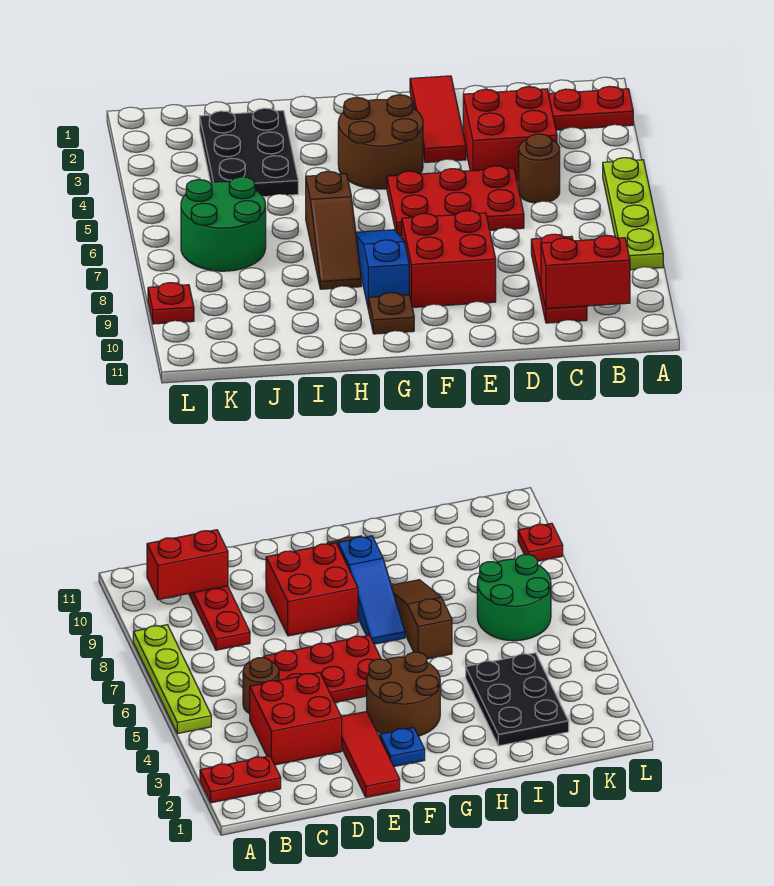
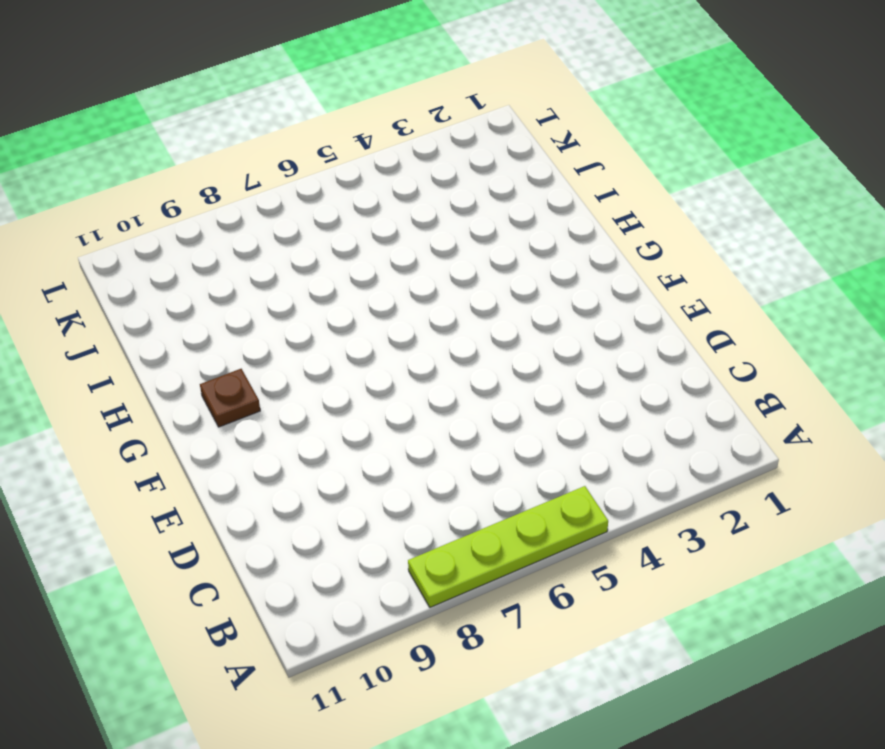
none -> red plate A2:B2 level 1
none -> red brick C3:D4 level 1
none -> brown round brick C5 level 1

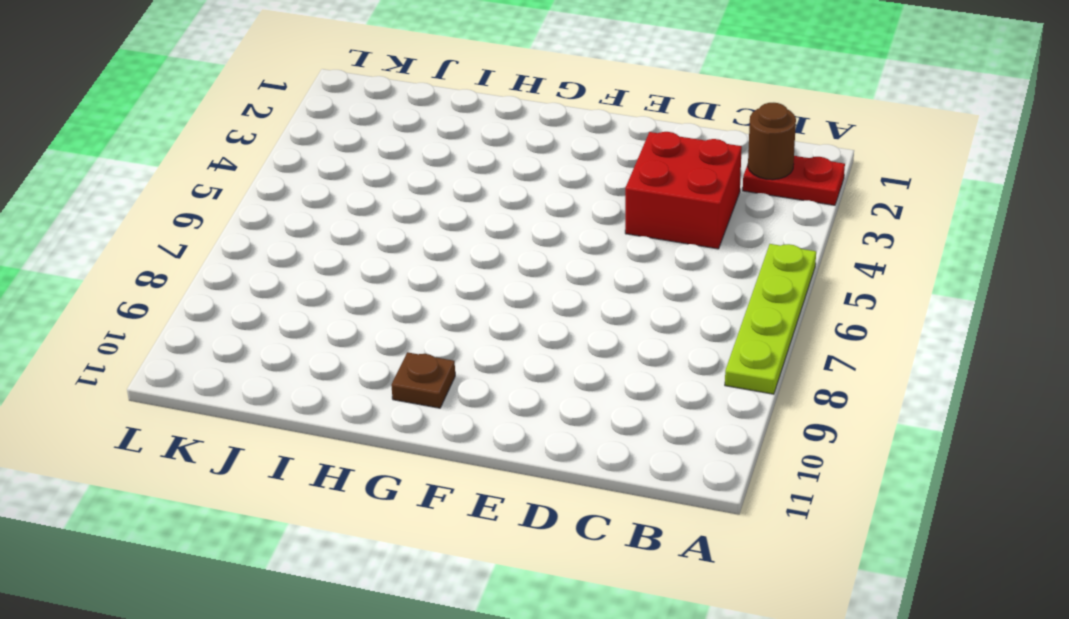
brown round brick B2 level 2 -> brown round brick C5 level 1
none -> red plate C8:C10 level 1
none -> red plate D5:F6 level 1
none -> red tile E1:E3 level 1

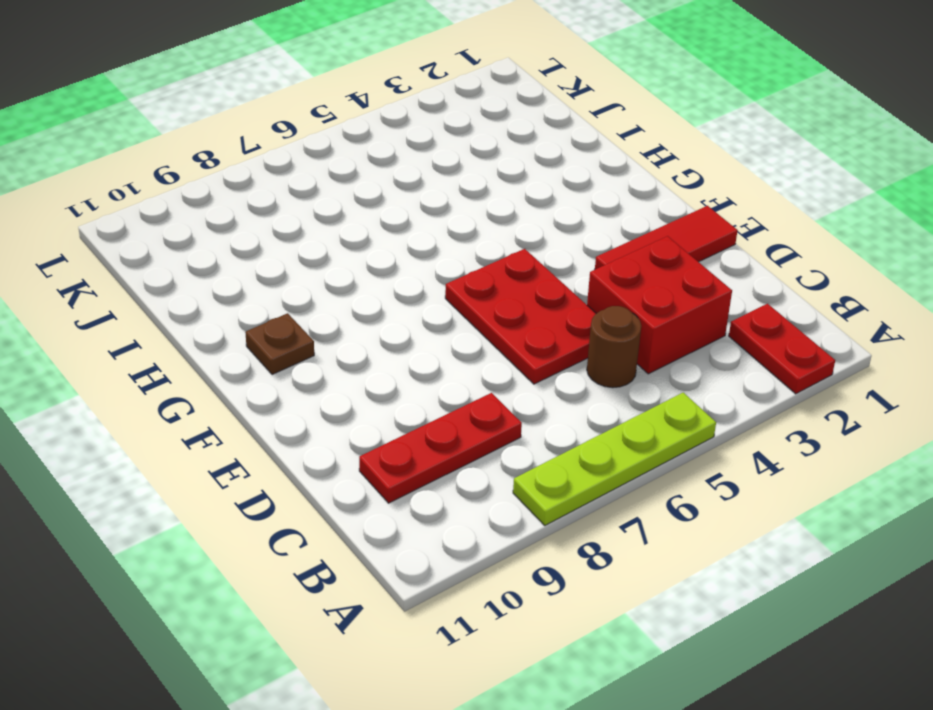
none -> red brick E8:F9 level 1
none -> blue plate F2 level 1
none -> brown round brick F3:G4 level 1

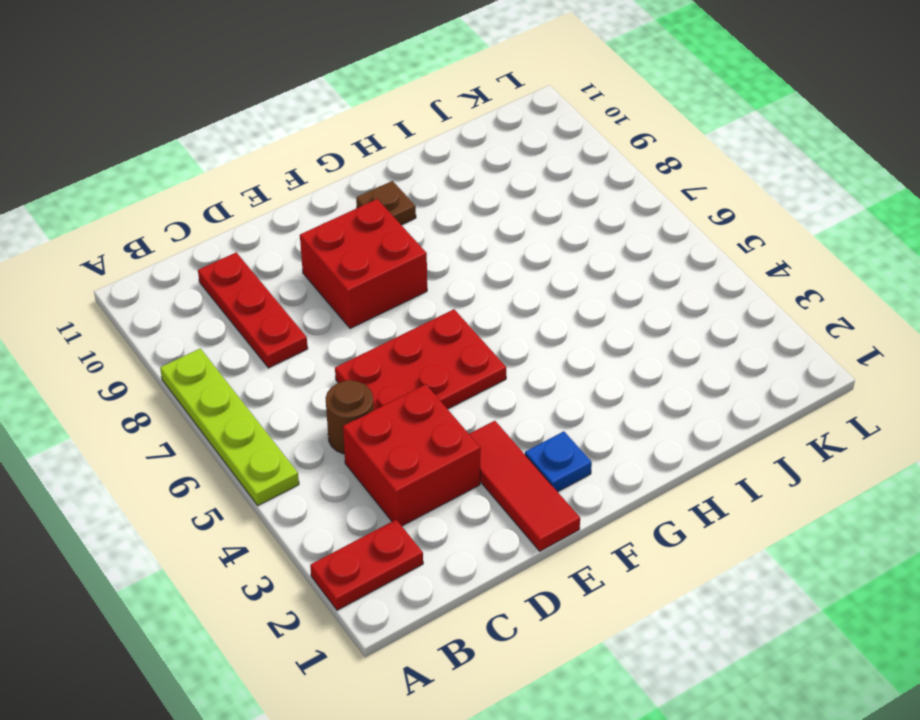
none -> brown round brick F3:G4 level 1
none -> blue slope G7:G9 level 1 top 9
none -> brown slope H6:H8 level 1 top 6

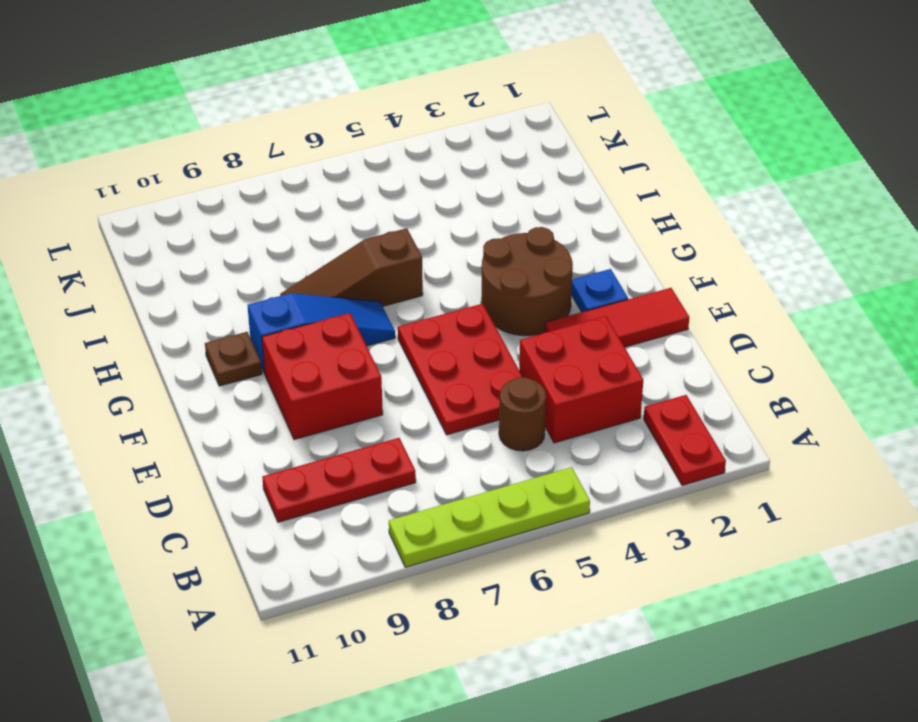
none -> black plate I2:J4 level 1
none -> green round brick J6:K7 level 1
none -> red plate L9 level 1

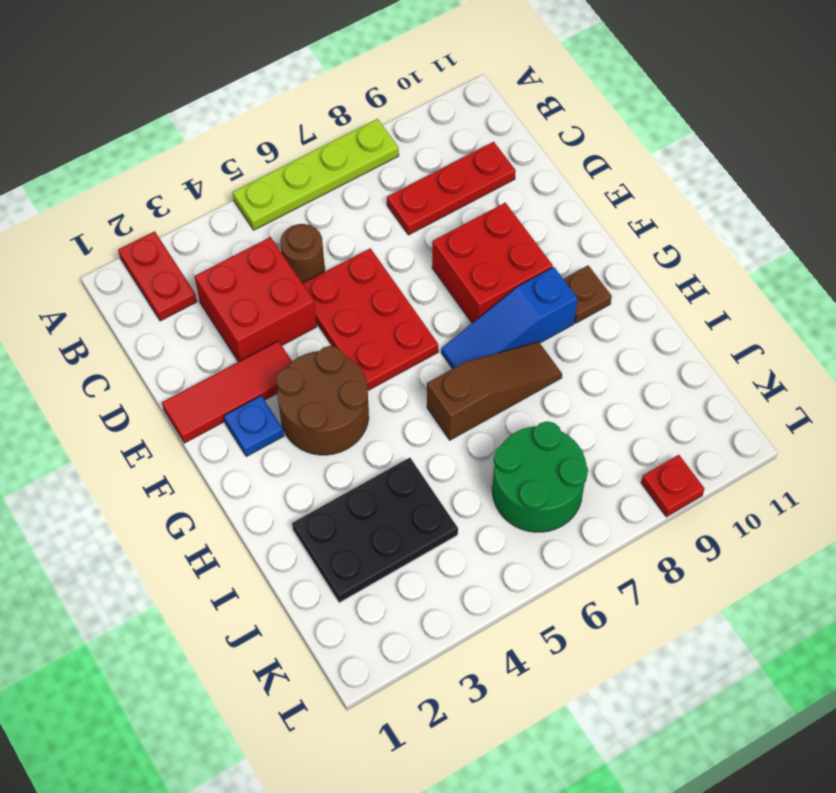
none -> red brick B10:C10 level 2

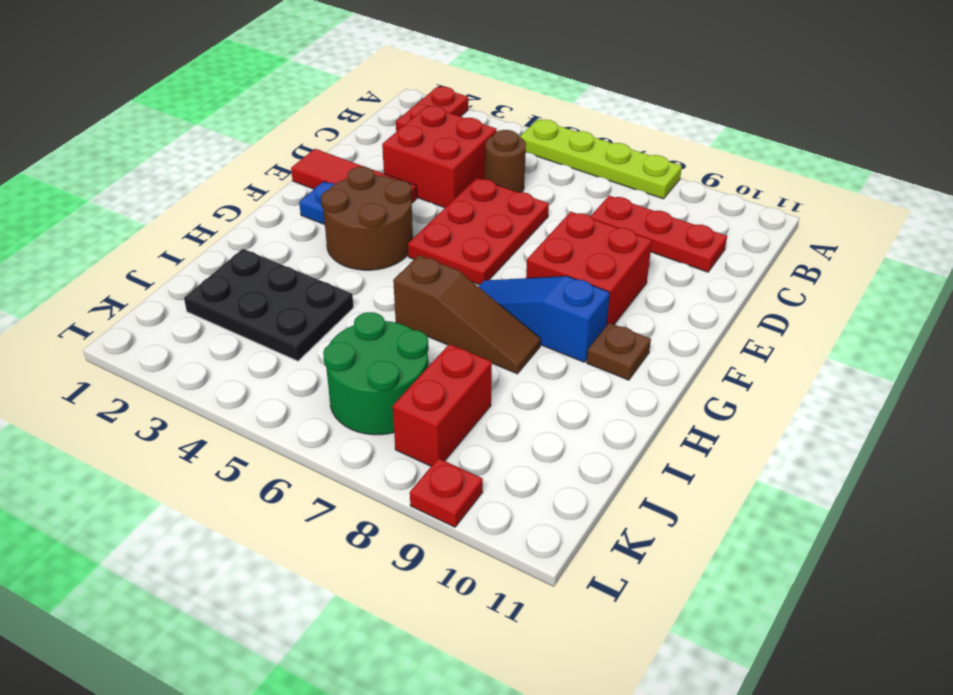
red brick J8:K8 level 1 -> red brick B10:C10 level 2

